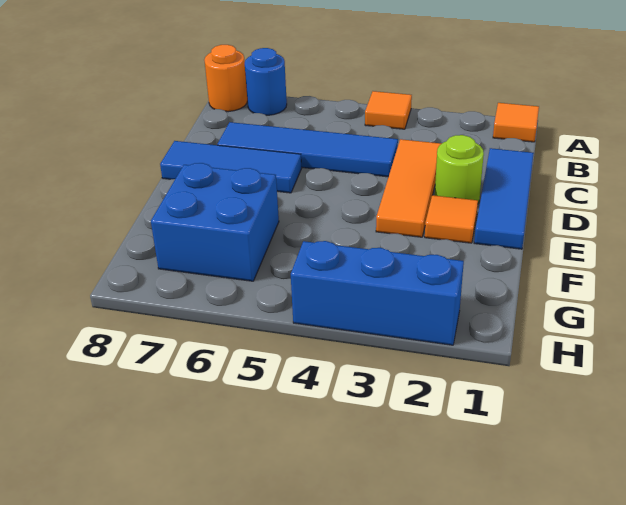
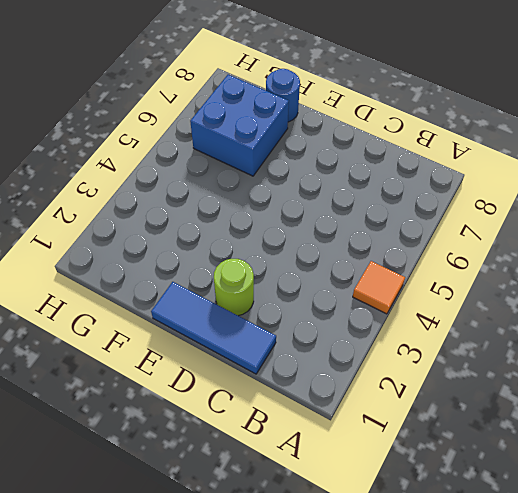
blue round brick F8 level 1 -> blue round brick A7 level 1
none -> orange tile A1 level 1
none -> orange round brick A8 level 1
none -> orange tile C3:E3 level 1

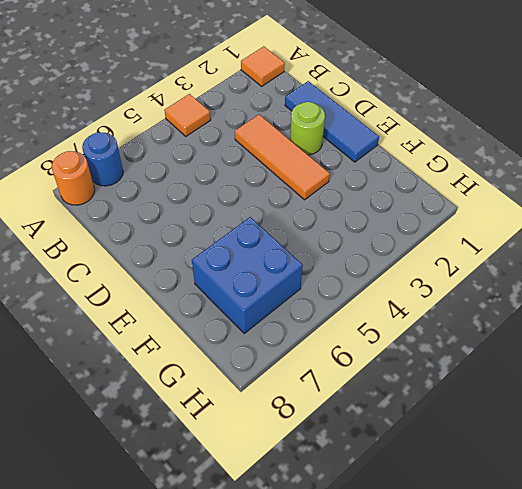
none -> blue tile C4:C7 level 1
none -> blue tile D6:D8 level 1
none -> orange tile E2 level 1

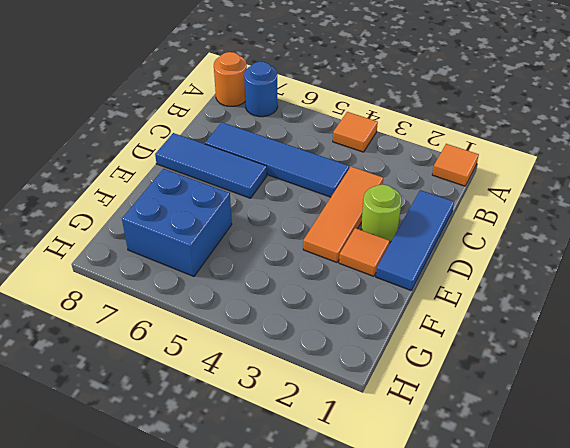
none -> blue brick H2:H4 level 1

